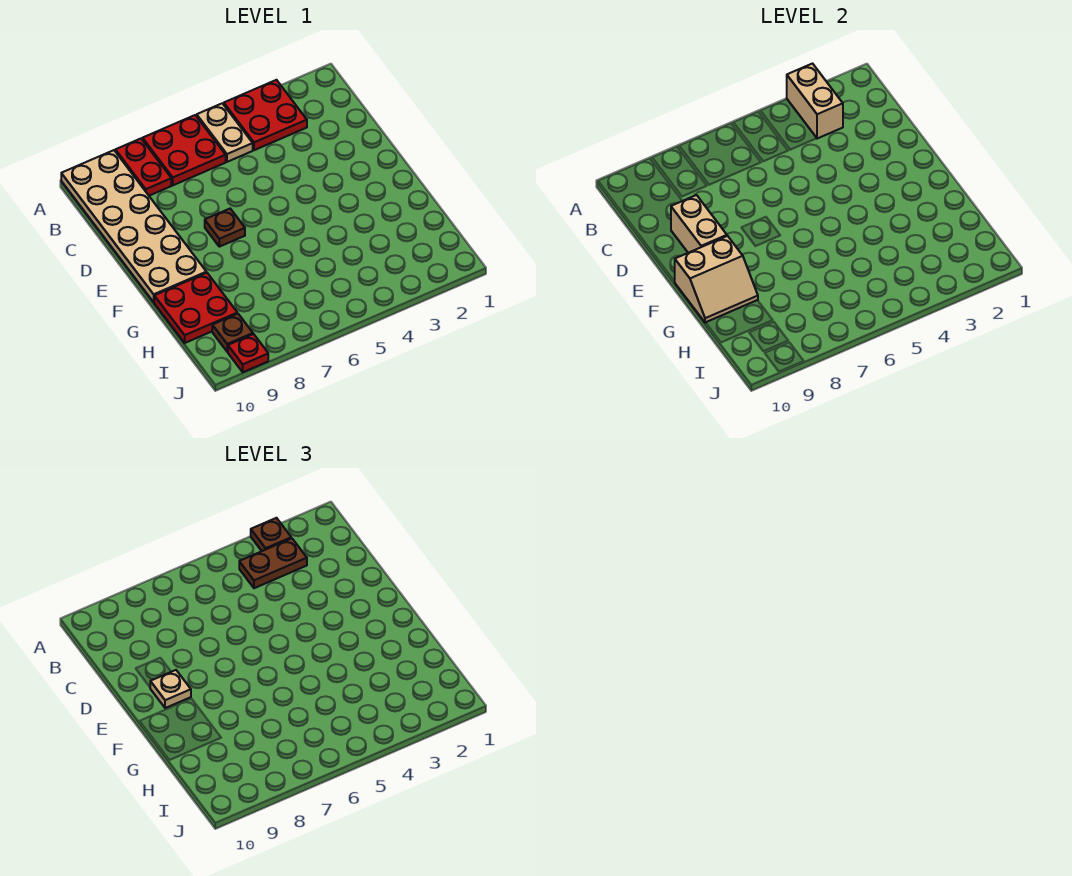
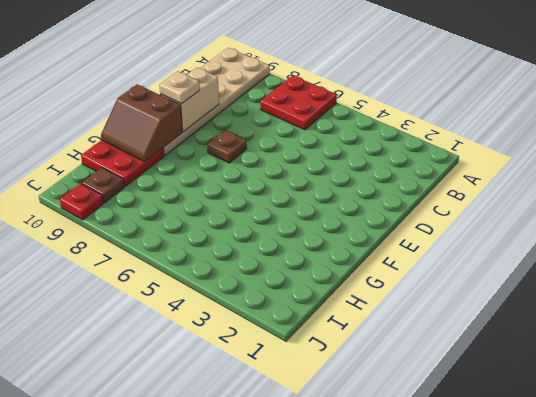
brown slope F9:G10 level 2 top F -> tan slope F9:G10 level 2 top F
none -> red plate A3:B4 level 1
none -> tan plate A5:B5 level 1
none -> red plate A8:B8 level 1

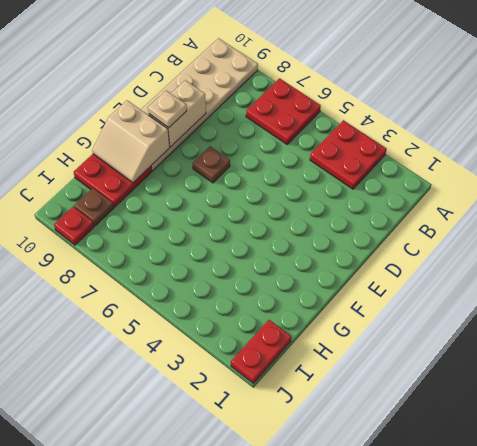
red plate I1:J1 level 1 -> red plate A8:B8 level 1
none -> tan plate A5:B5 level 1
none -> tan brick A3:B3 level 2
none -> brown plate A3 level 3

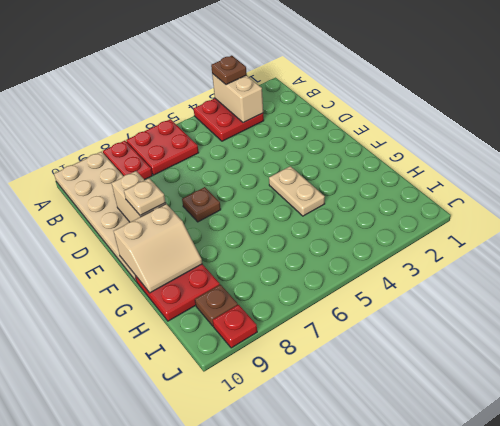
tan plate F4:G4 level 1 -> tan plate A5:B5 level 1
none -> brown plate B3:B4 level 3

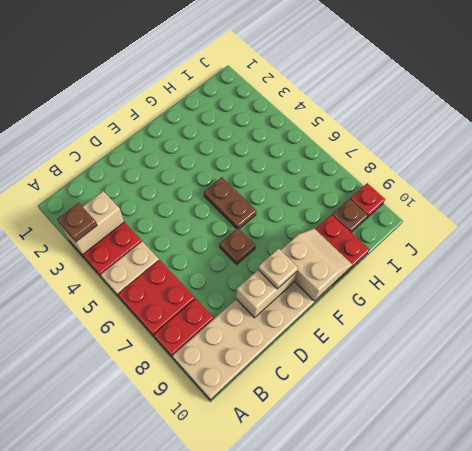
brown plate F5:F6 level 1 -> brown plate B3:B4 level 3

